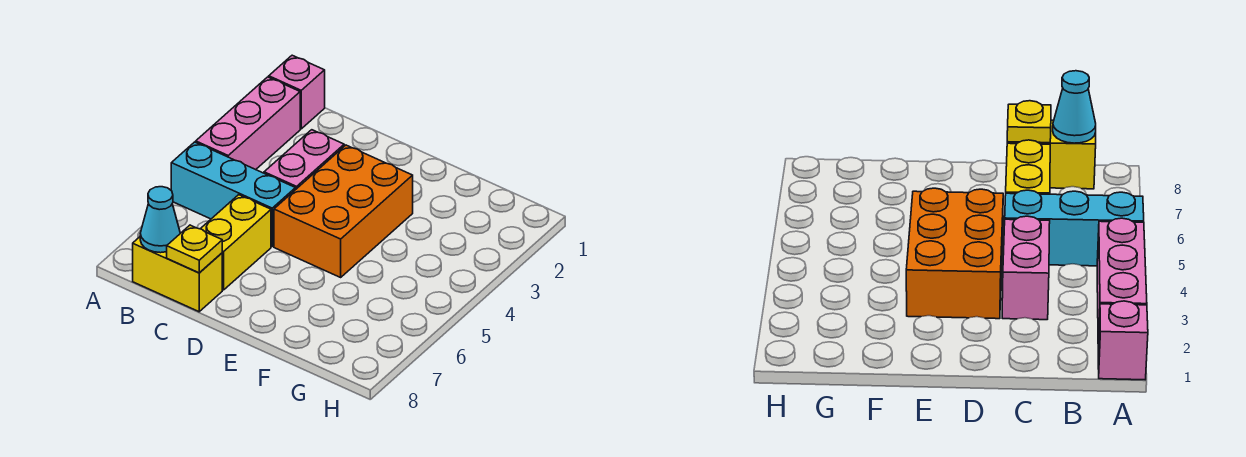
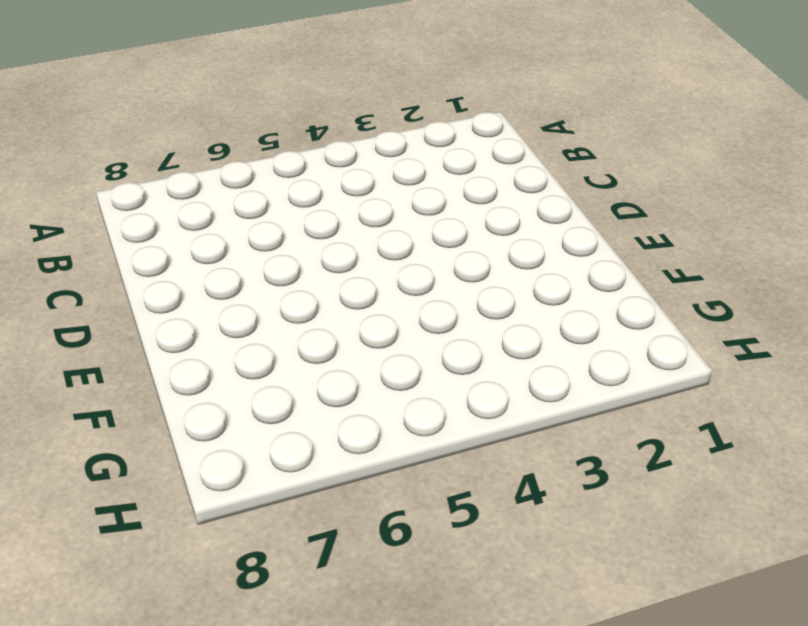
none -> pink brick A1 level 1
none -> pink brick A2:A4 level 1

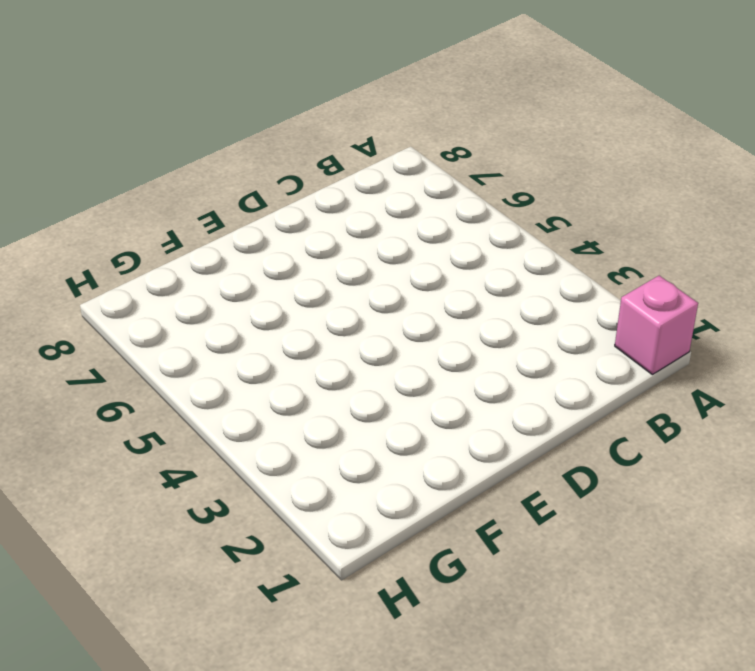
none -> pink brick A2:A4 level 1
none -> cyan brick A5:C5 level 1

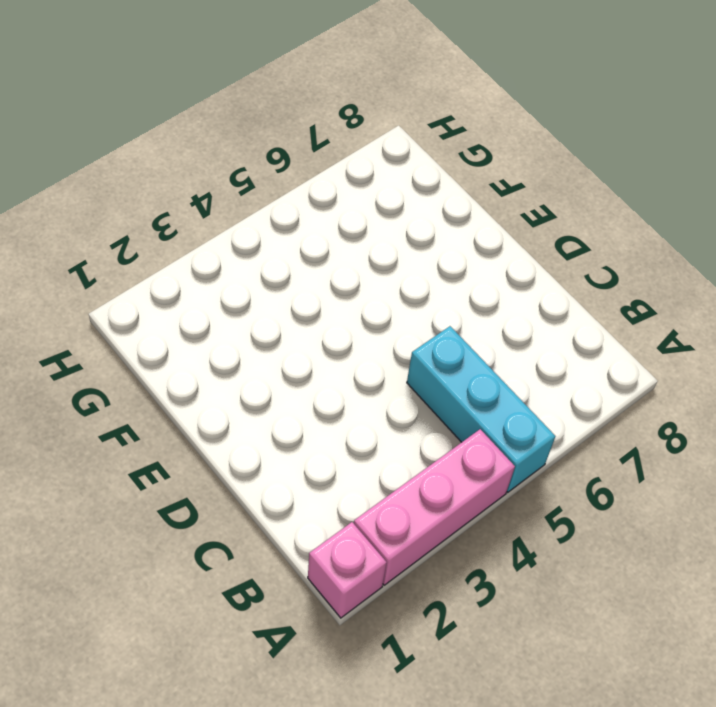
none -> yellow brick B8:C8 level 1
none -> pink brick C3:C4 level 1

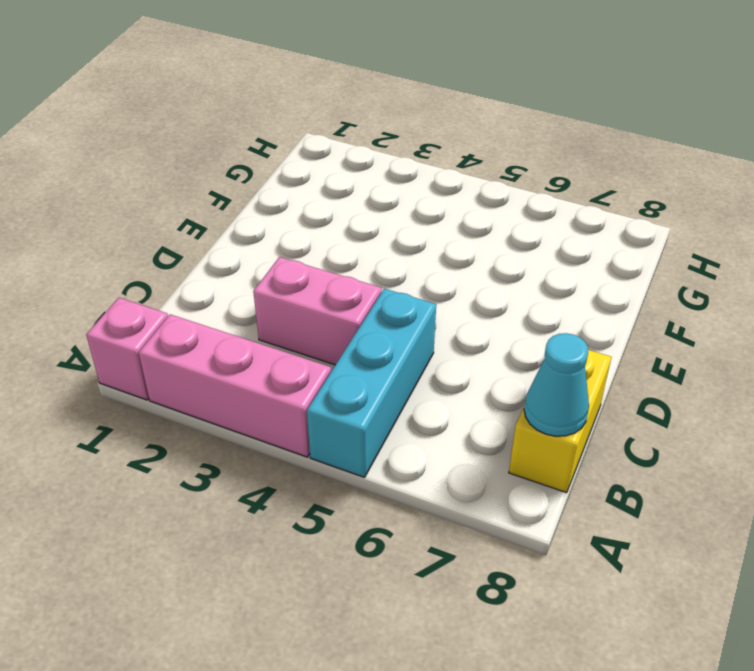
none -> yellow brick C6:C7 level 1
none -> orange brick D3:E5 level 1

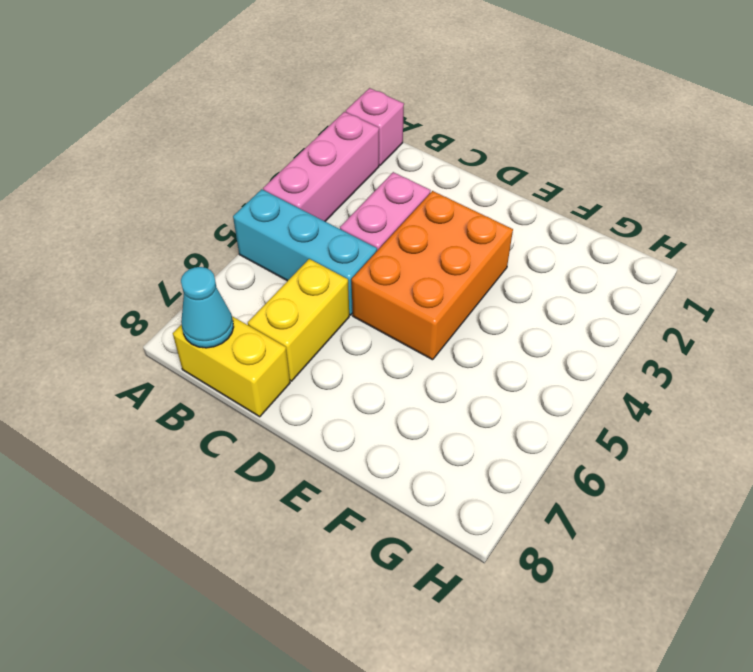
none -> yellow plate C8 level 2

